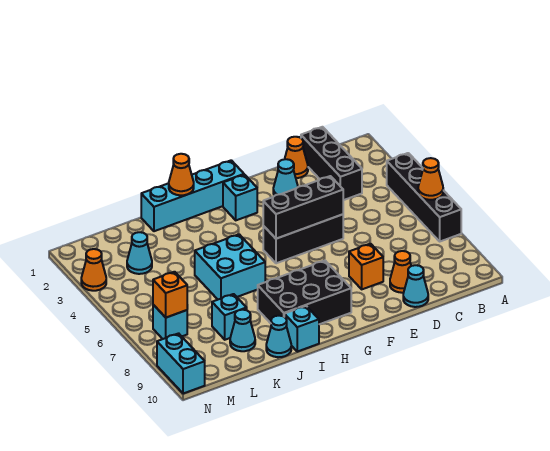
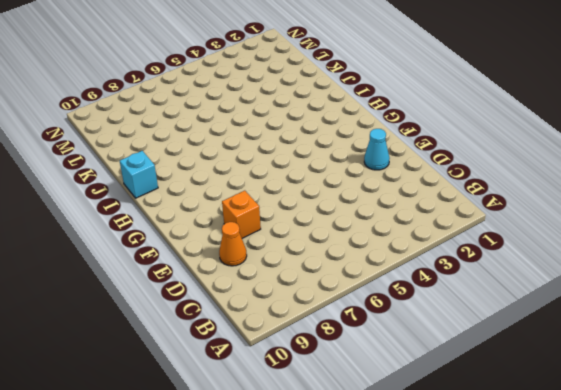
none -> black brick A4:A7 level 1
none -> black brick C1:C3 level 1
none -> orange cone D1 level 1

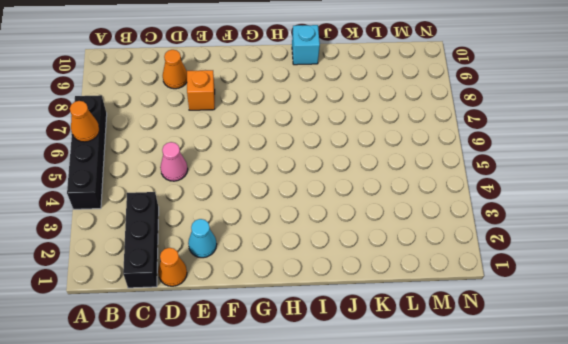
pink cone D5 level 1 -> none
none -> cyan cone D10 level 1
none -> black brick E5:G5 level 1
none -> cyan brick G1:J1 level 1

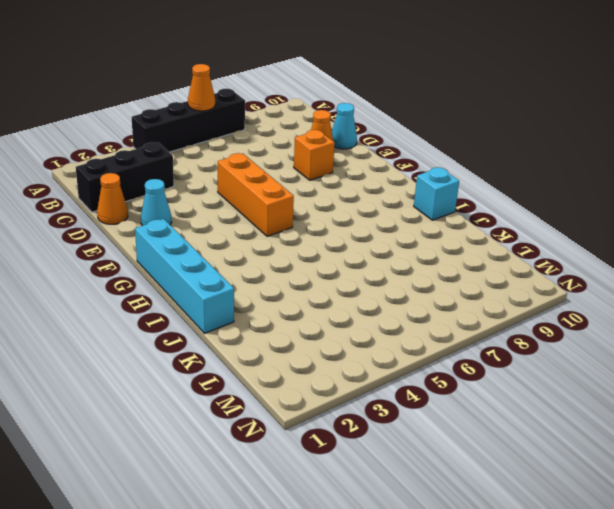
orange brick E5:G5 level 1 -> black brick E5:G5 level 1
none -> cyan brick G2 level 1
none -> black brick G8:I9 level 1
none -> cyan brick I5:J6 level 1

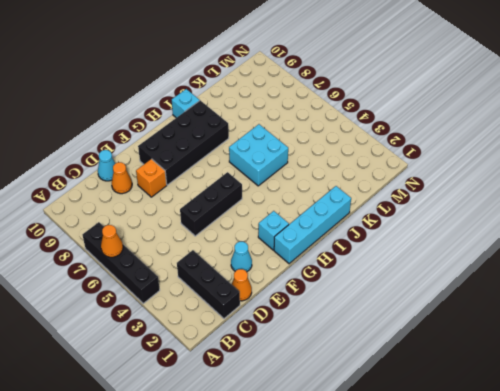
black brick F8:I9 level 1 -> black brick G8:I9 level 1
none -> cyan cone J10 level 1
none -> cyan brick K8 level 1
none -> cyan cone K9 level 1

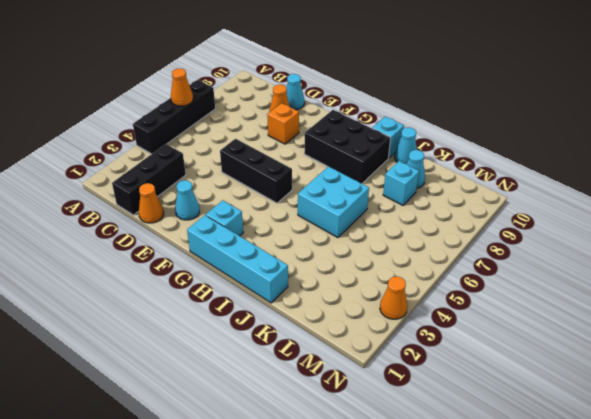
none -> cyan cone L3 level 1
none -> cyan brick M7 level 1
none -> cyan brick N9:N10 level 1

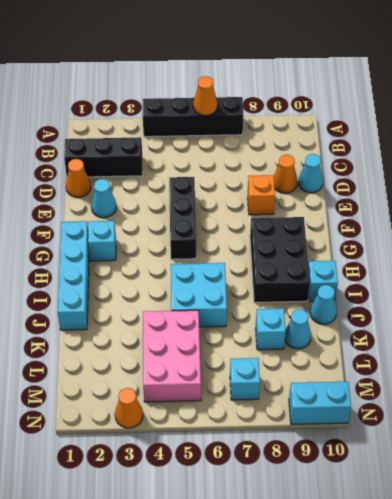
pink brick K4:M5 level 1 -> none
none -> cyan cone L3 level 1
none -> black brick E5:G5 level 2
none -> orange cone I1 level 2

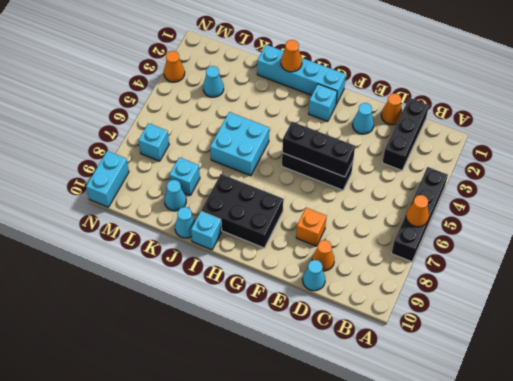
none -> orange brick M7 level 2

